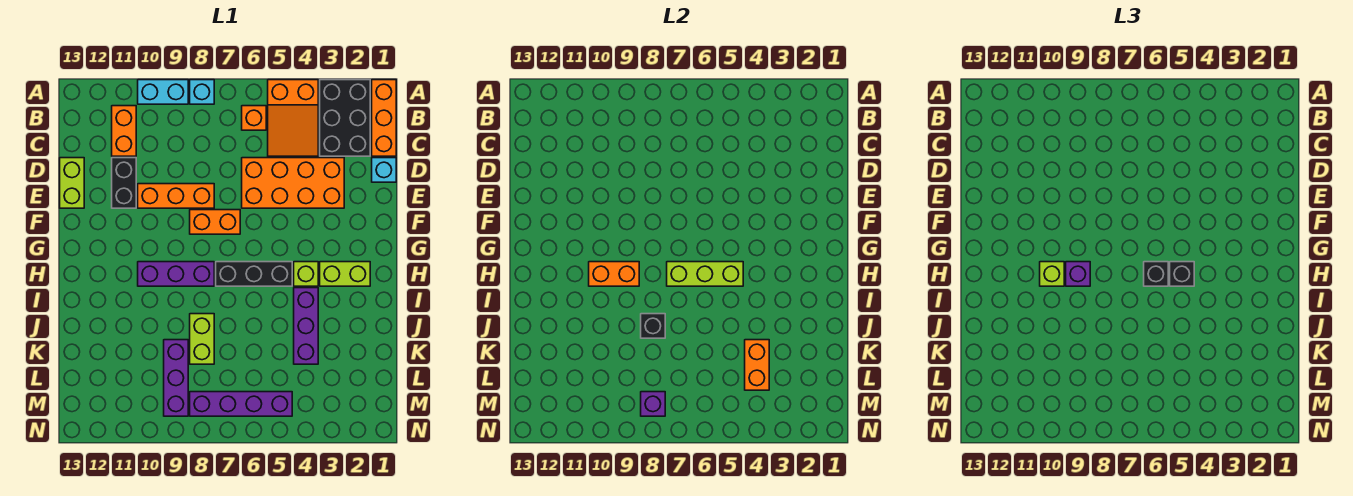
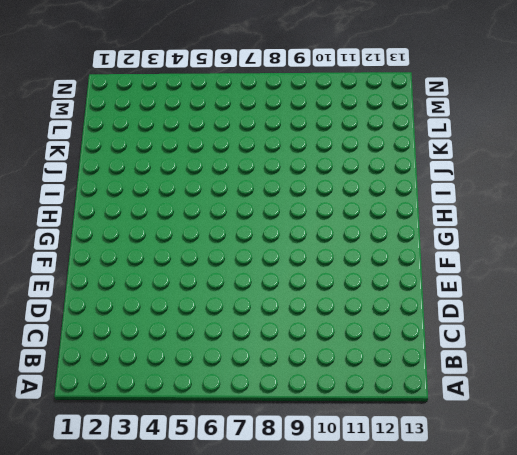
none -> orange brick A1:C1 level 1
none -> black brick A2:C3 level 1
none -> orange slope A4:C5 level 1 top A
none -> cyan brick A8 level 1

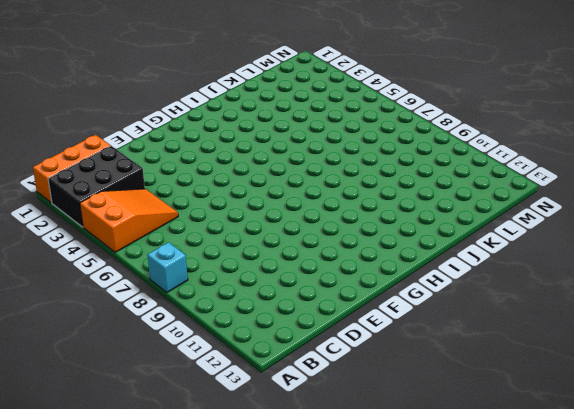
none -> cyan brick A9:A10 level 1
none -> orange brick B6 level 1
none -> orange brick B11:C11 level 1
none -> cyan brick D1 level 1

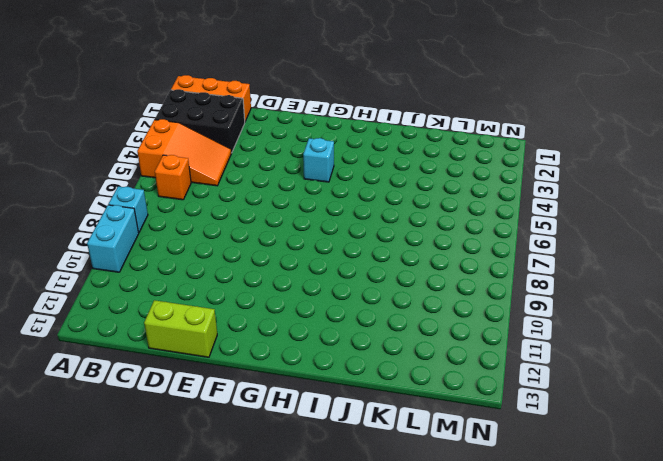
cyan brick G4 level 1 -> cyan brick D1 level 1
none -> orange brick B11:C11 level 1
none -> orange brick D3:E6 level 1
none -> black brick D11:E11 level 1
none -> orange brick E8:E10 level 1

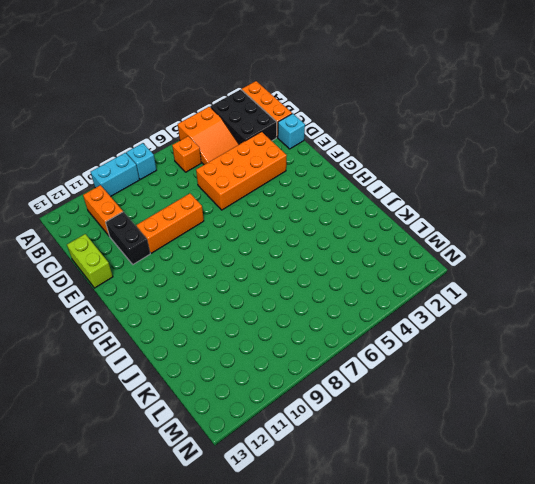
none -> orange brick F7:F8 level 1
none -> lime brick H2:H3 level 1
none -> lime brick H4 level 1
none -> black brick H5:H7 level 1

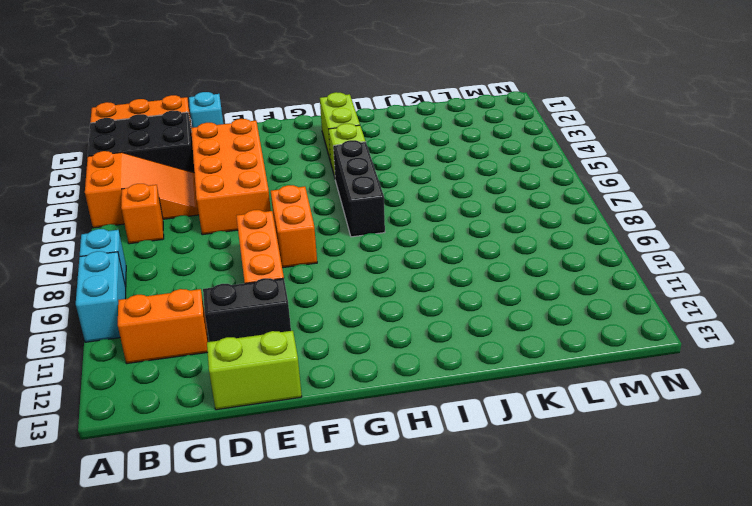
none -> purple brick H8:H10 level 1
none -> purple brick I4:K4 level 1
none -> lime brick J8:K8 level 1
none -> purple brick K9:M9 level 1

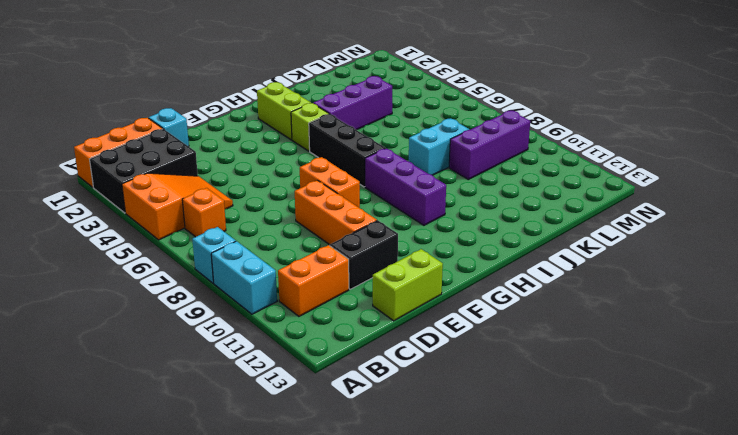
cyan brick J8:K8 level 1 -> lime brick J8:K8 level 1
none -> orange brick D3:E6 level 1
none -> purple brick M5:M8 level 1
none -> lime brick H5:H7 level 2
none -> orange brick H9:H10 level 2

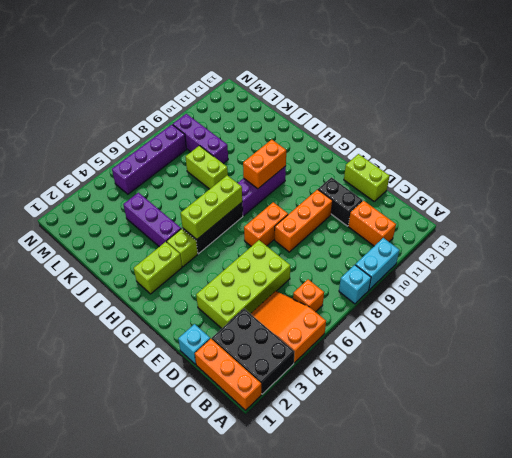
lime brick D3:E6 level 1 -> orange brick D3:E6 level 1
none -> black brick J8 level 2
none -> orange brick K4:L4 level 2
none -> purple brick M8 level 2
none -> black brick H5 level 3

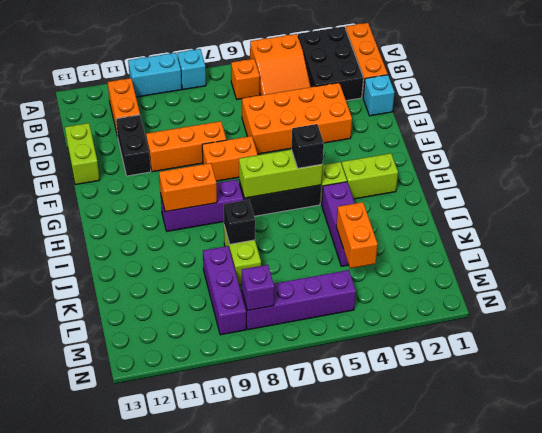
none -> black brick H6 level 3
none -> purple brick H9 level 3
none -> lime brick H10 level 3

